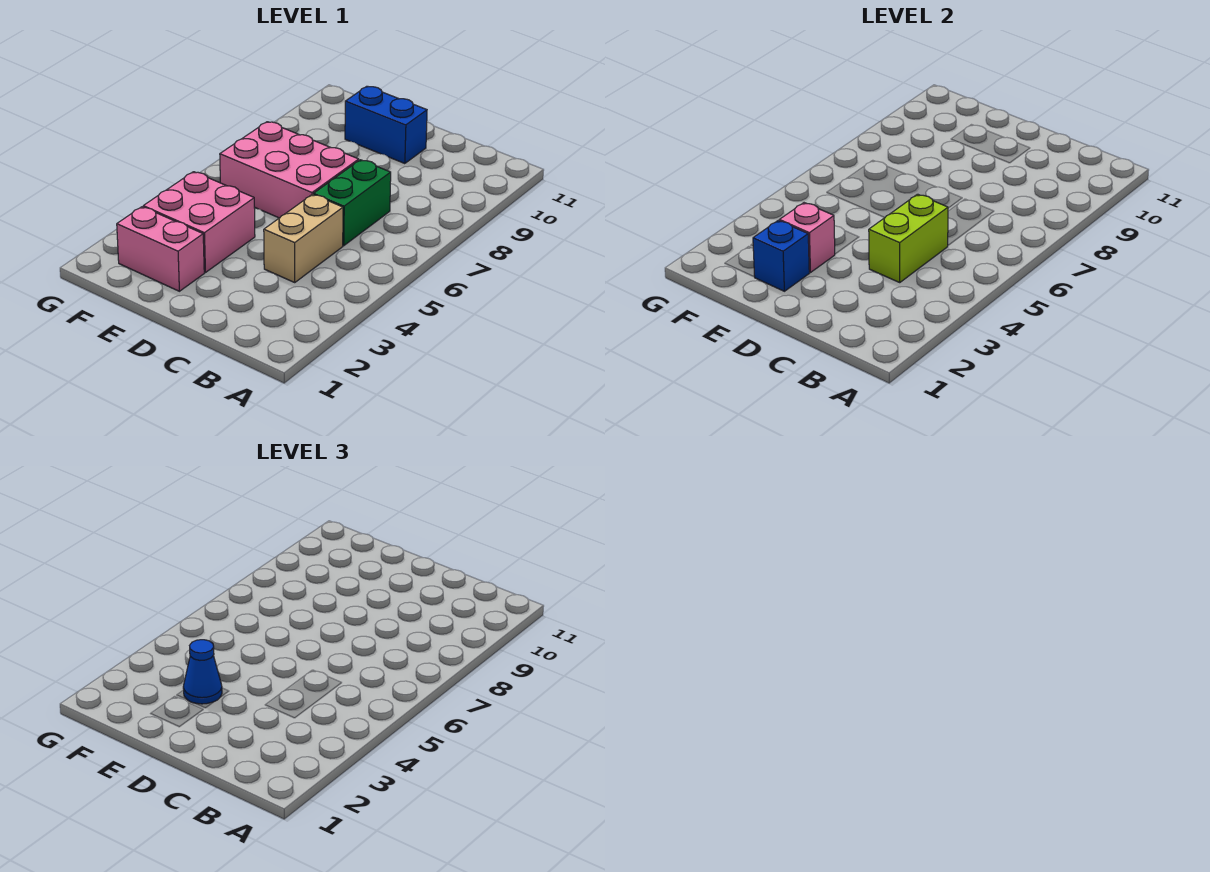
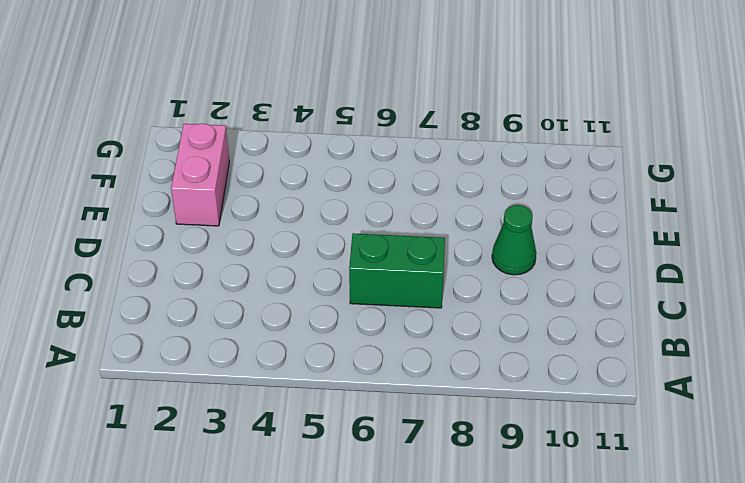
green cone D9 level 1 -> none
none -> tan brick C4:C5 level 1
none -> pink brick D6:F7 level 1

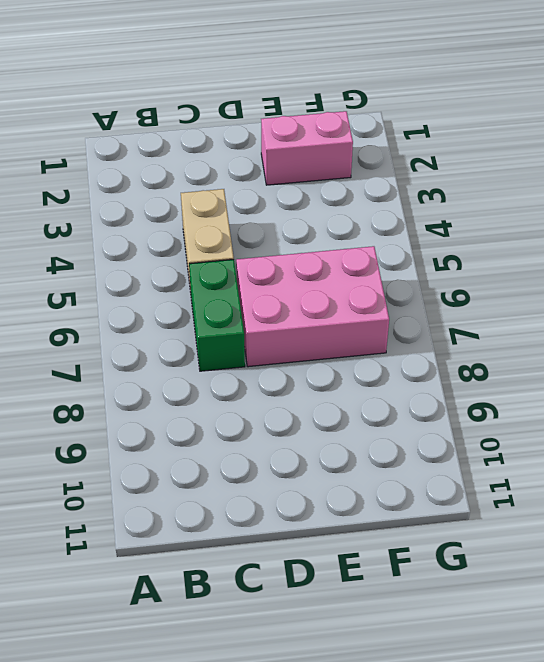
none -> blue brick D10:E10 level 1
none -> pink brick E3:F4 level 1

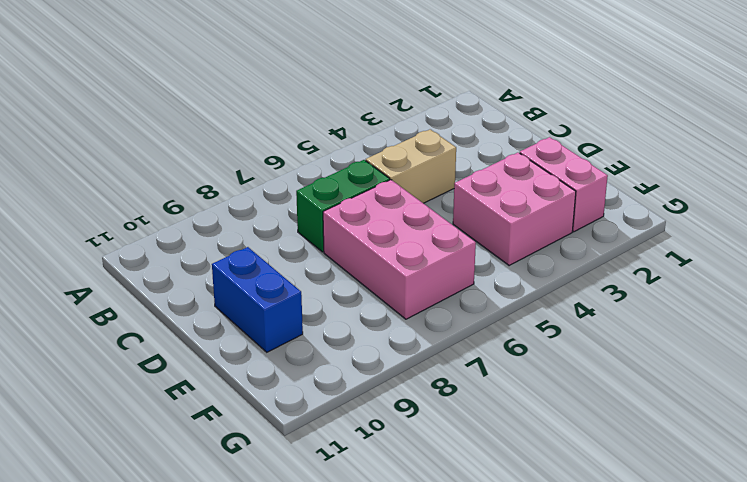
none -> lime brick C4:C5 level 2
none -> blue brick E2 level 2

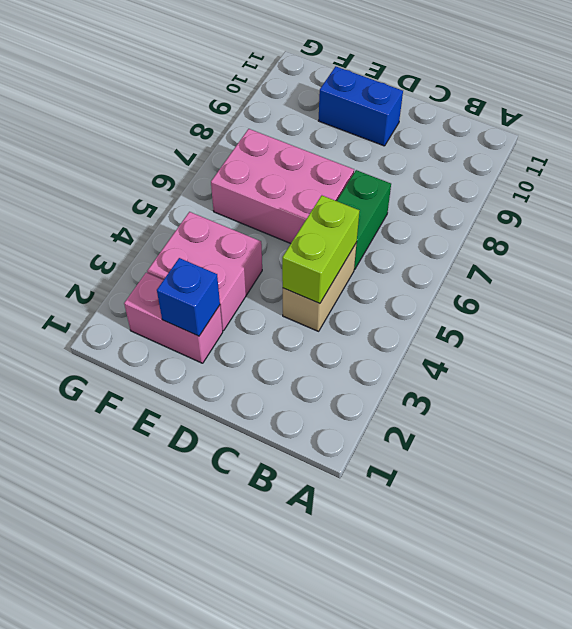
none -> pink brick E3 level 2
none -> blue cone E3 level 3

